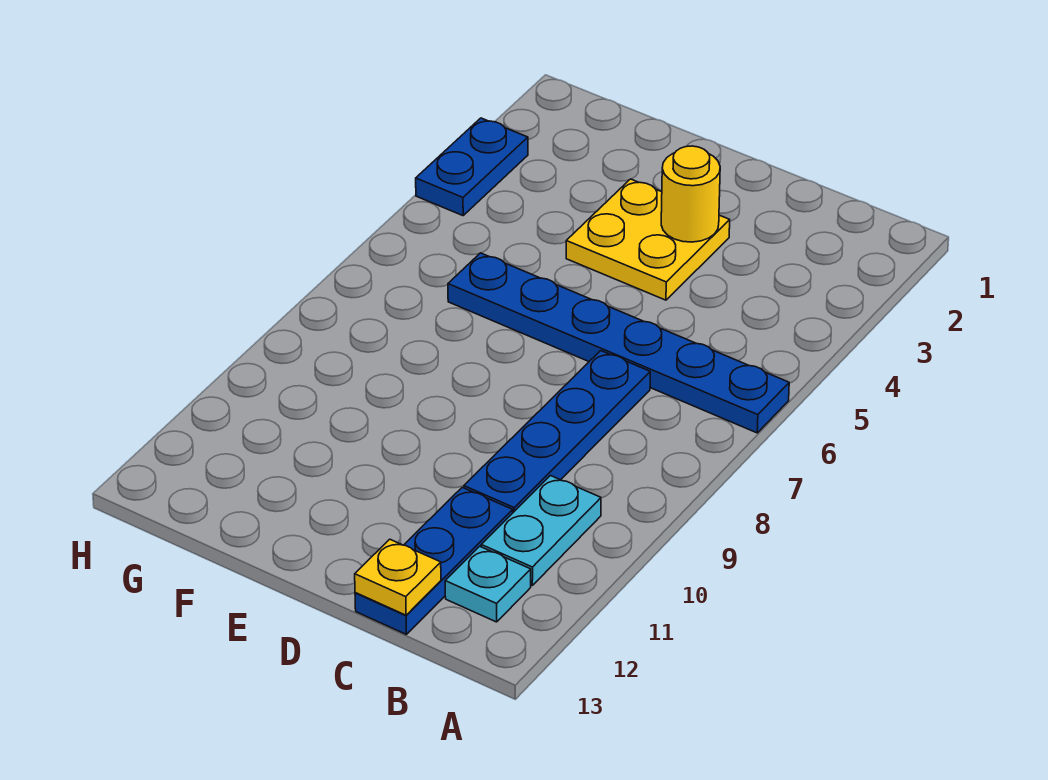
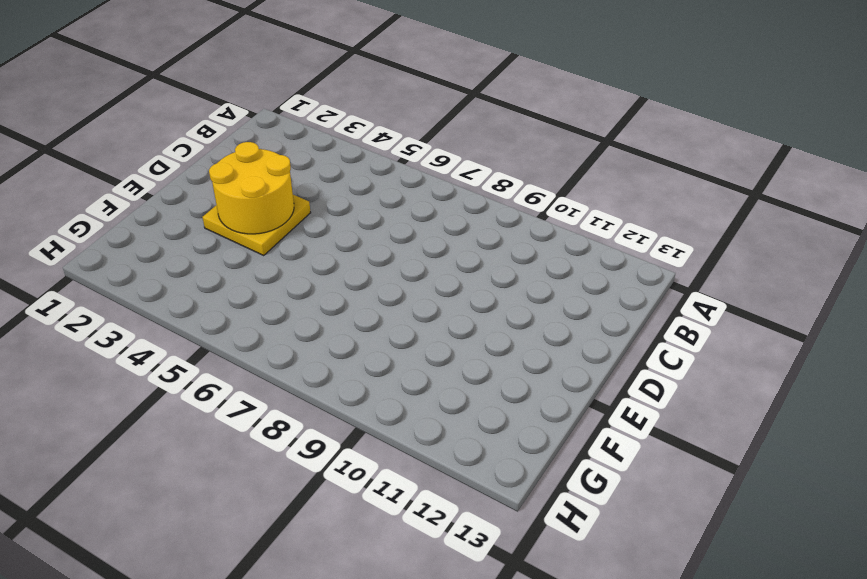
yellow round brick D3:E4 level 2 -> yellow round brick D3 level 2
none -> blue plate A6:F6 level 1
none -> cyan plate B10:B11 level 1

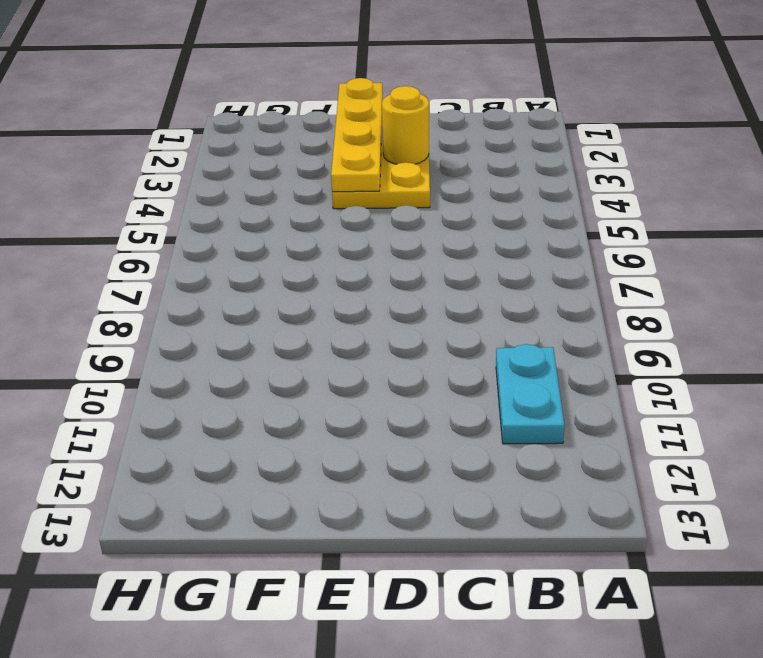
yellow plate E1:E4 level 2 -> none
none -> blue plate A6:F6 level 1
none -> cyan plate B12 level 1

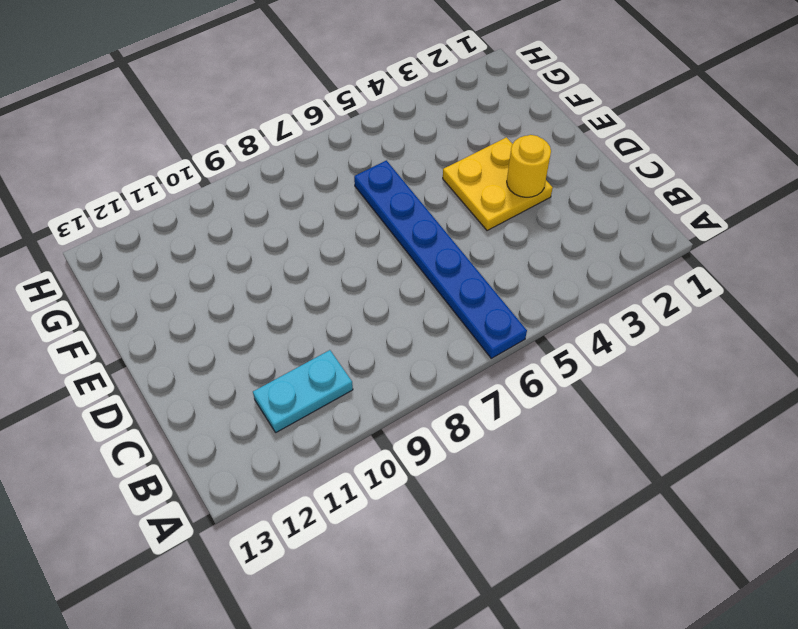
none -> cyan plate B12 level 1
none -> blue plate C7:C10 level 1

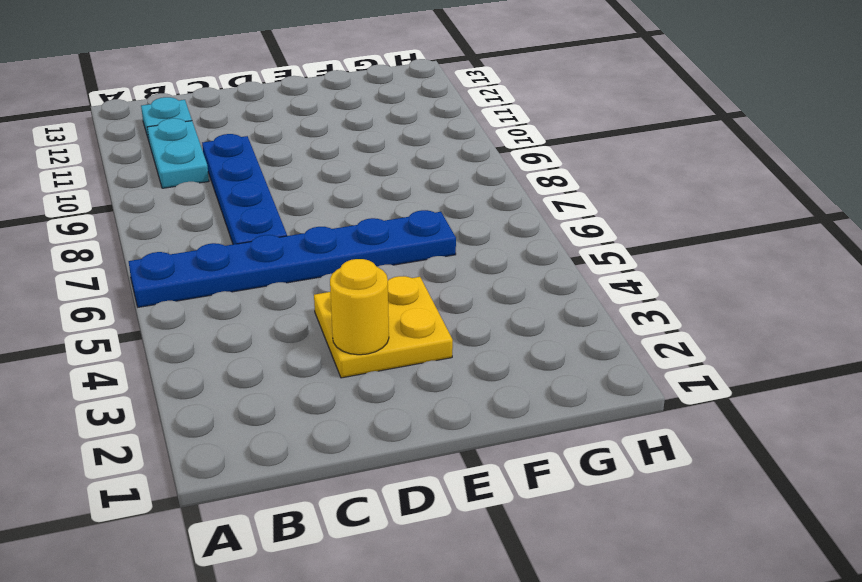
none -> blue plate C11:C13 level 1
none -> blue plate H3:H4 level 1

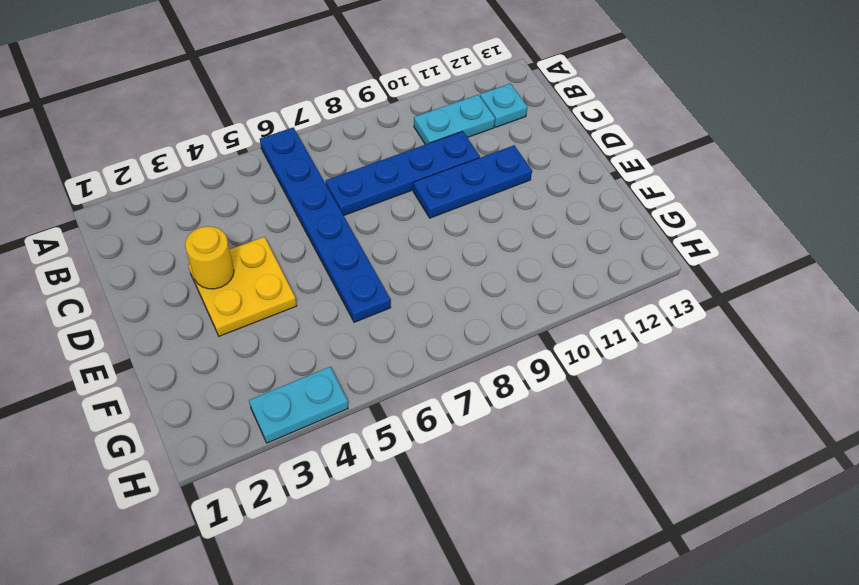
blue plate D9:D11 level 1 -> blue plate C11:C13 level 1
cyan plate H3:H4 level 1 -> blue plate H3:H4 level 1
none -> yellow plate C13 level 2

